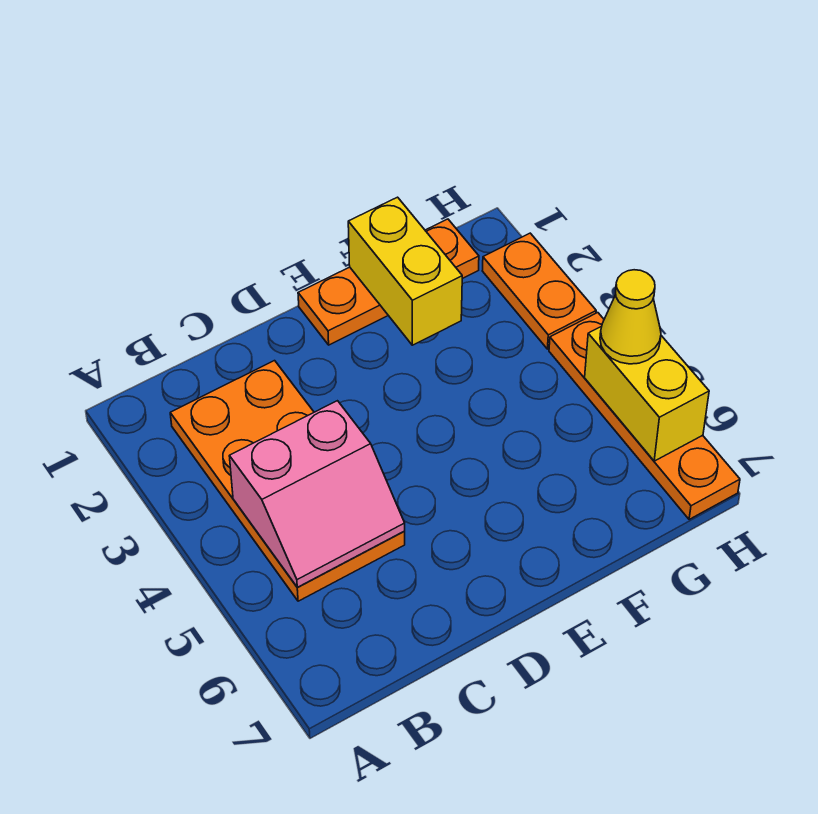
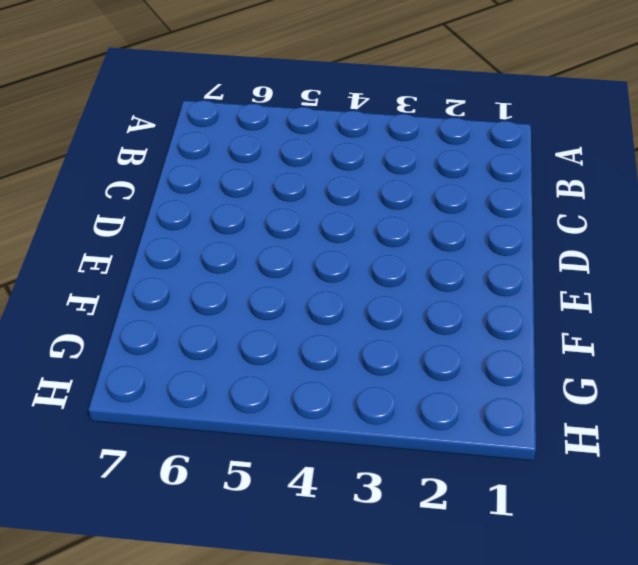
none -> orange plate B2:C5 level 1
none -> orange plate E1:G1 level 1

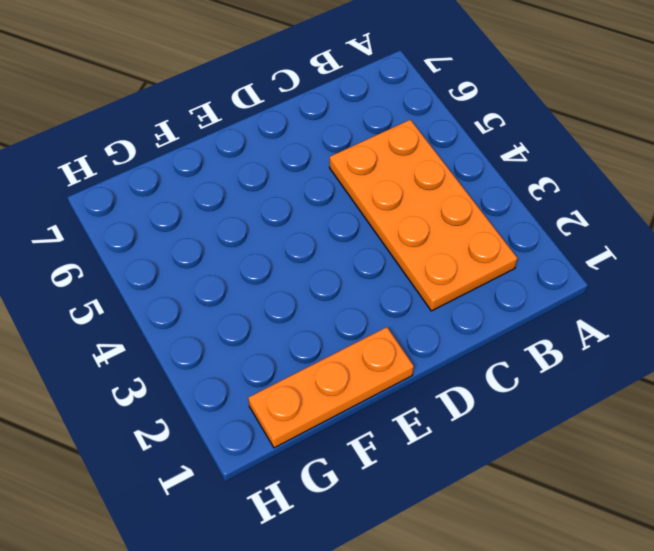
none -> orange plate H2:H3 level 1
none -> orange plate H4:H7 level 1

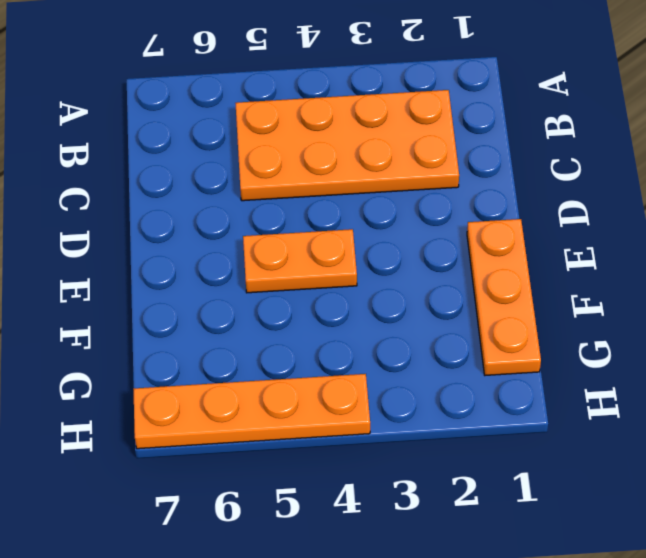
orange plate E4:E5 level 1 -> orange plate H2:H3 level 1
none -> pink slope B4:C5 level 2 top 4
none -> yellow brick F1:F2 level 2

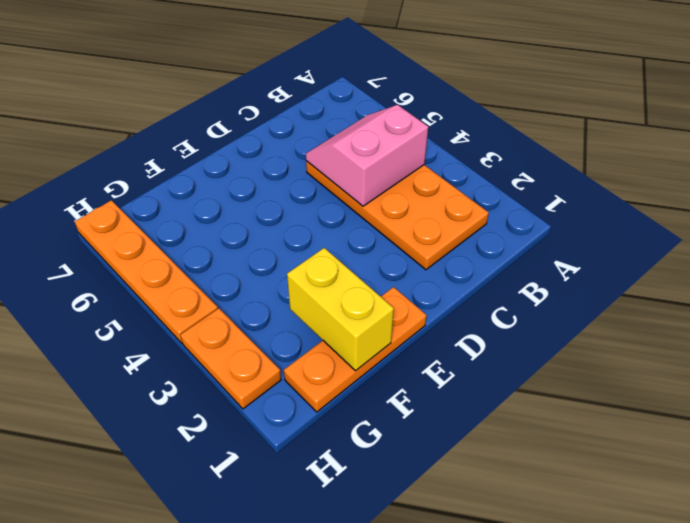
none -> yellow brick H5:H6 level 2
none -> yellow cone H5 level 3

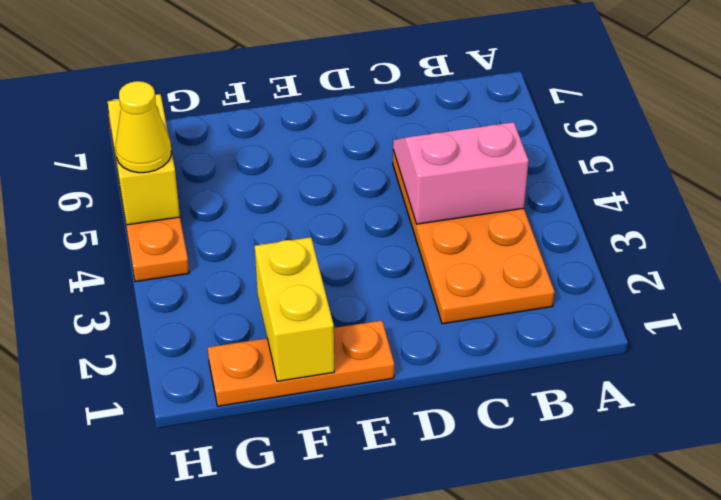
none -> orange plate H2:H3 level 1

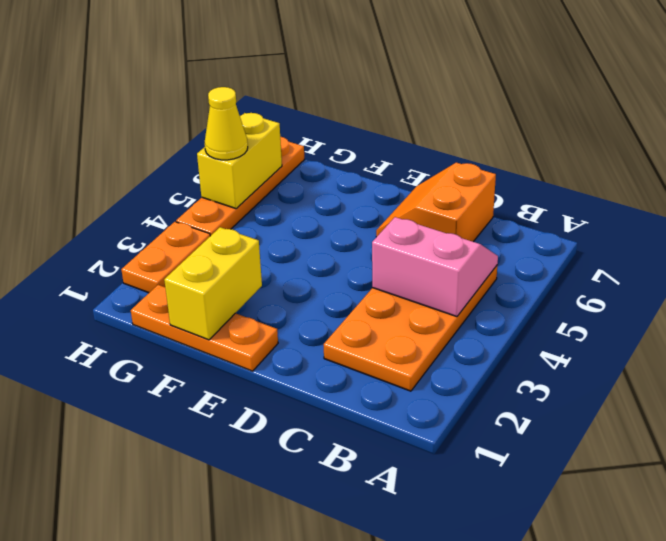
orange slope C6:D7 level 1 top C -> none

